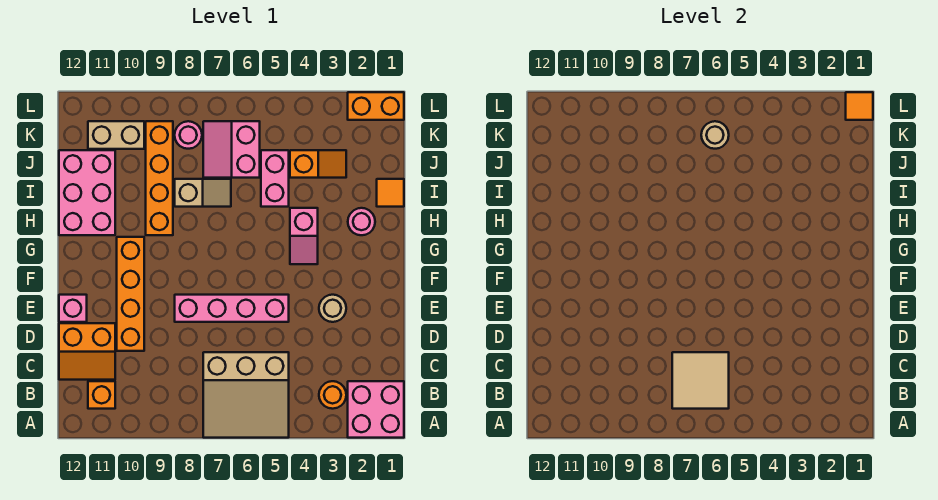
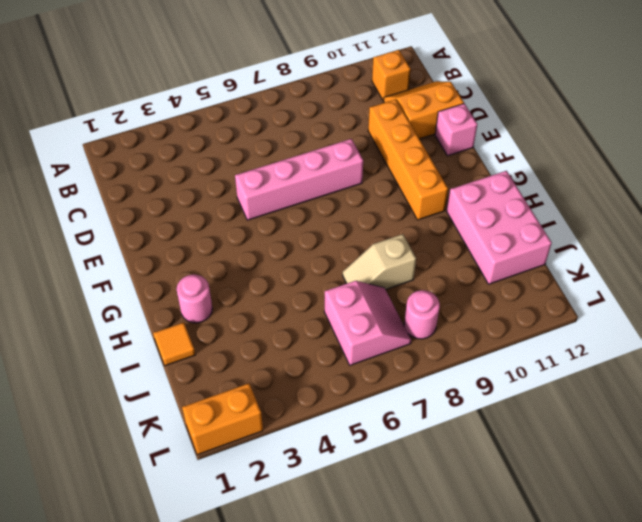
none -> pink brick A1:B2 level 1
none -> tan slope A5:C7 level 1 top C
none -> orange round brick B3 level 1

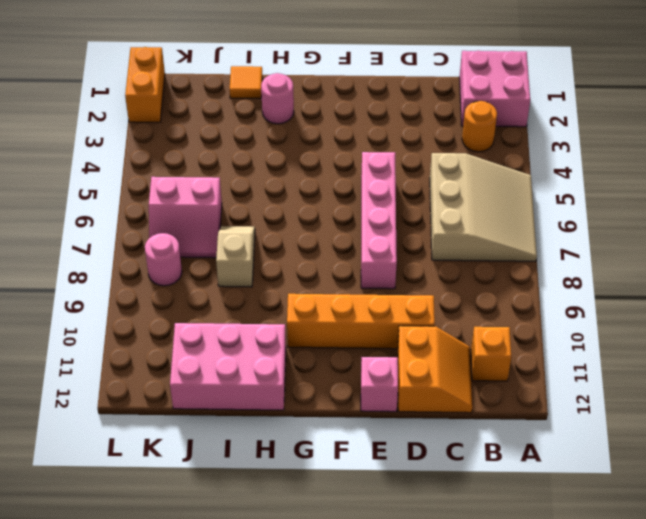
none -> tan round brick E3 level 1
none -> pink slope G4:H4 level 1 top H
none -> orange brick H9:K9 level 1

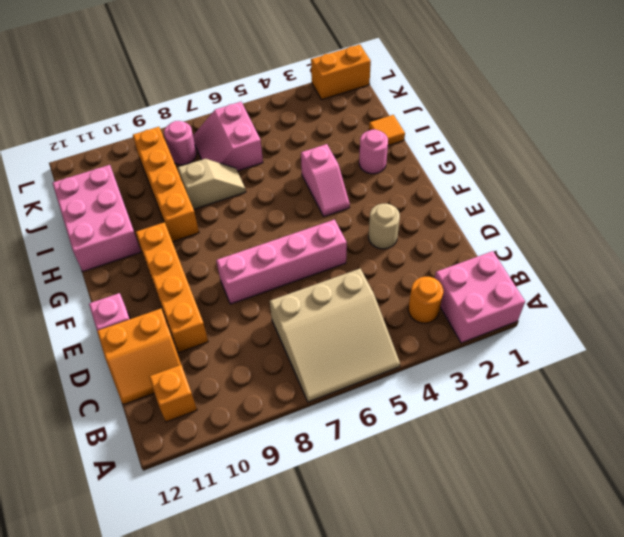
none -> pink brick I5:J5 level 1
none -> orange slope J3:J4 level 1 top 4
none -> tan brick K10:K11 level 1

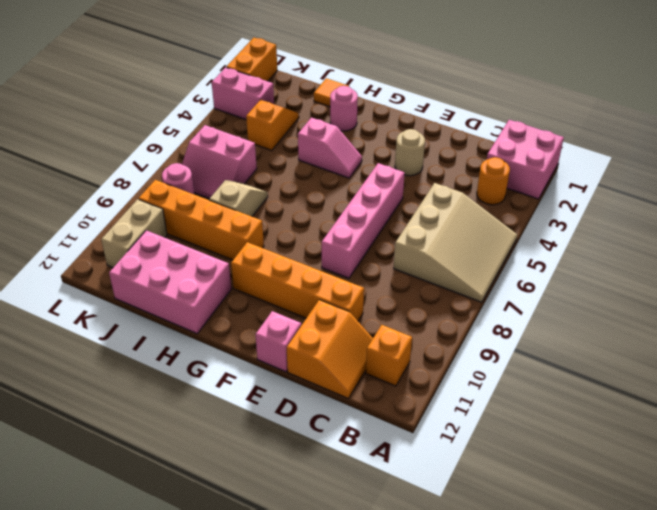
pink brick K3:L3 level 1 -> pink brick I5:J5 level 1
none -> tan tile B6:C7 level 2
none -> tan round brick K6 level 2
none -> orange tile L1 level 2

